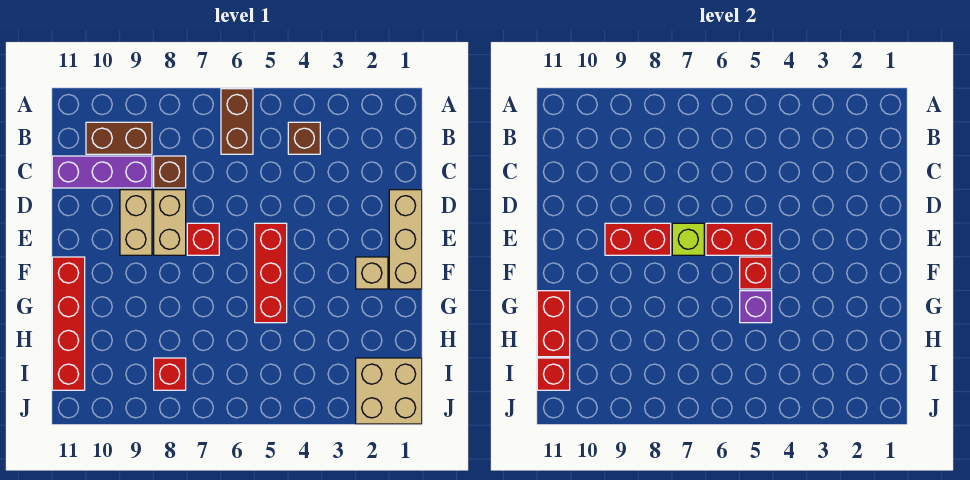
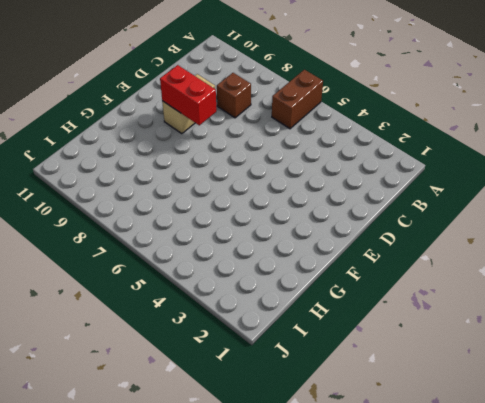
none -> brown brick B4 level 1
none -> brown brick B9:B10 level 1
none -> purple brick C9:C11 level 1

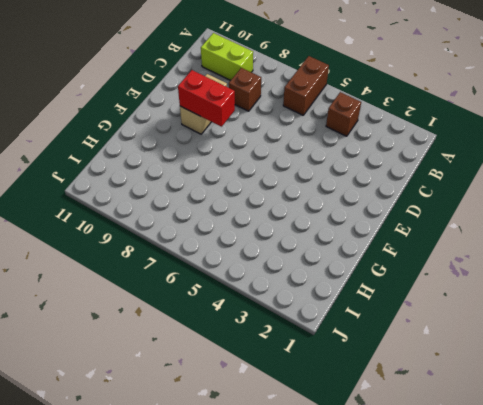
lime brick B9:B10 level 1 -> brown brick B9:B10 level 1
none -> purple brick C9:C11 level 1
none -> tan brick D1:F1 level 1
none -> tan brick D8:E8 level 1

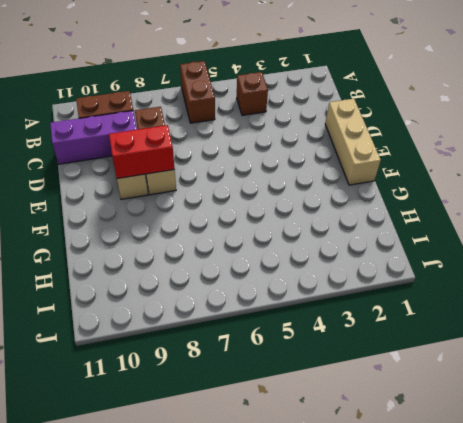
none -> red brick E5:G5 level 1
none -> red brick E7 level 1
none -> tan brick F2 level 1

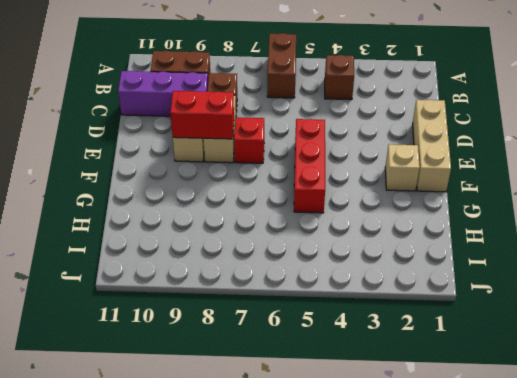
none -> red brick F11:I11 level 1
none -> tan brick I1:J2 level 1
none -> red brick I8 level 1

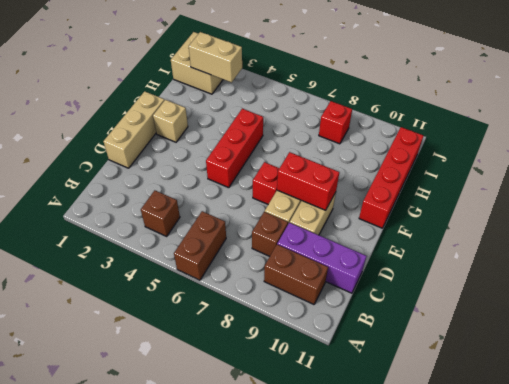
tan brick I2:I3 level 2 -> none
none -> red brick E5:E6 level 2
none -> lime brick E7 level 2
none -> red brick F5 level 2

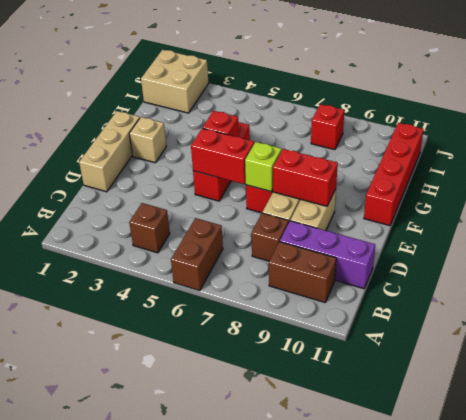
none -> purple brick G5 level 2
none -> red brick G11:H11 level 2
none -> red brick I11 level 2

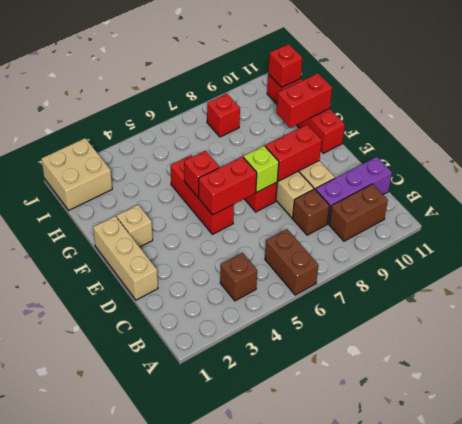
red brick G10:G11 level 2 -> red brick G11:H11 level 2
none -> purple brick G5 level 2

